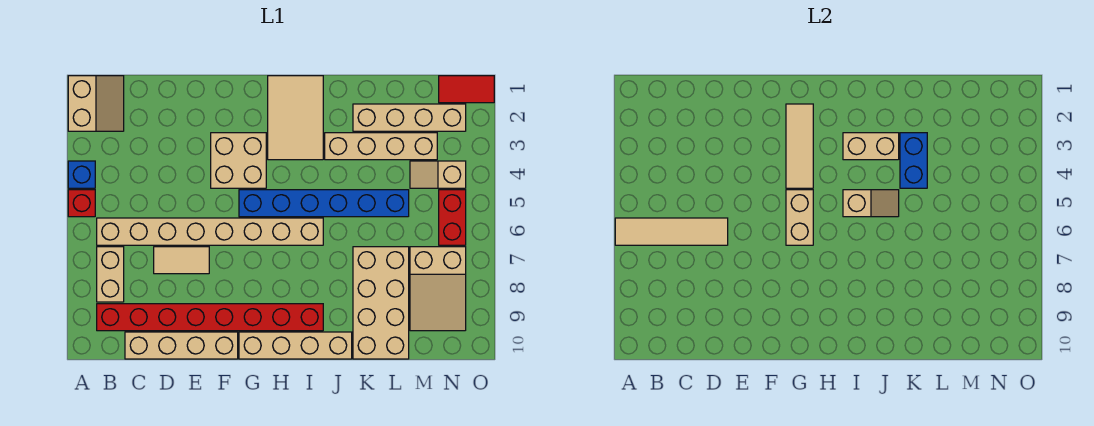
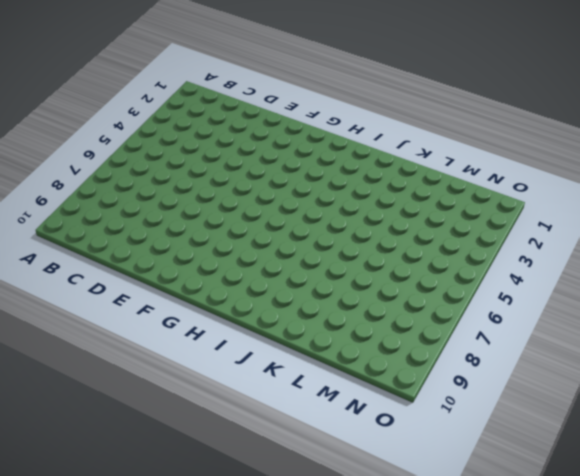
none -> tan slope A1:B2 level 1 top A
none -> blue brick A4 level 1
none -> red brick A5 level 1

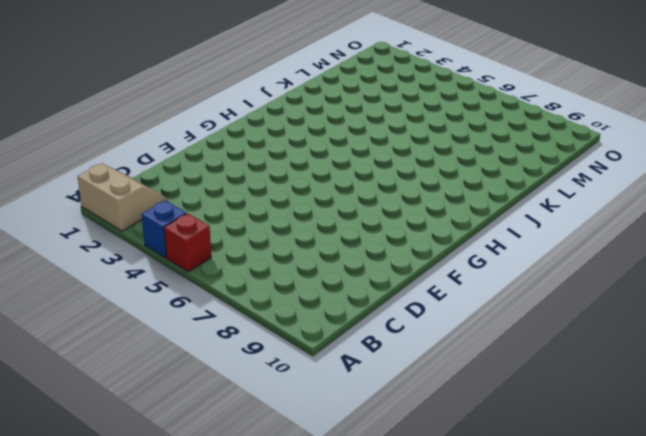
none -> tan brick B6:I6 level 1
none -> tan brick B7:B8 level 1
none -> red brick B9:I9 level 1

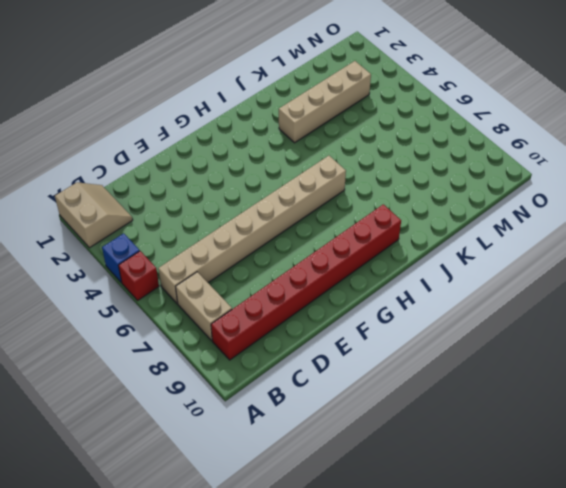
none -> tan brick C10:F10 level 1
none -> tan tile D7:E7 level 1
none -> tan brick F3:G4 level 1

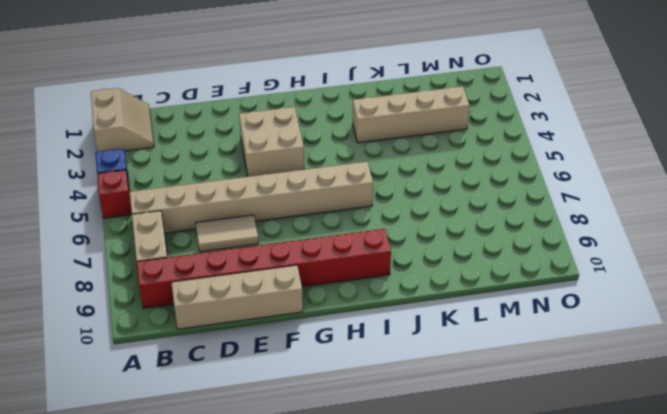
none -> blue brick G5:L5 level 1
none -> tan brick G10:J10 level 1
none -> tan tile H1:I3 level 1

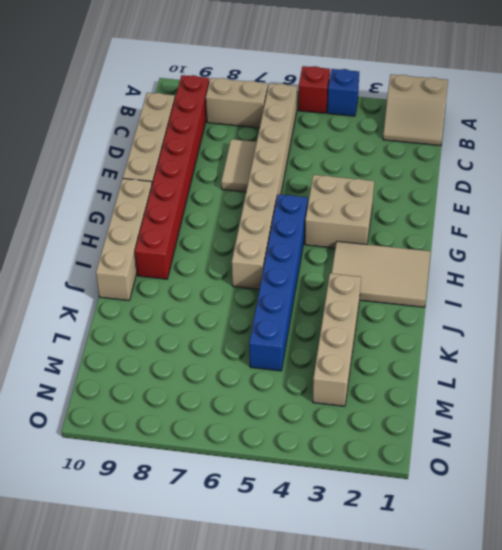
none -> tan brick K2:N2 level 1
none -> tan brick K7:L10 level 1
none -> tan slope M4:N4 level 1 top N

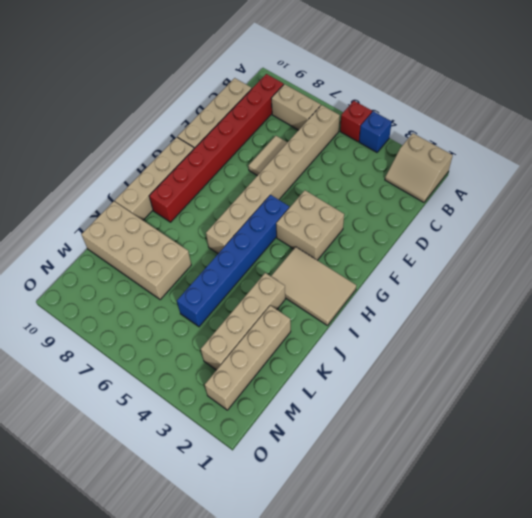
none -> tan slope M4:N4 level 1 top N
none -> tan slope M7:N9 level 1 top 7
none -> red tile N1:O1 level 1

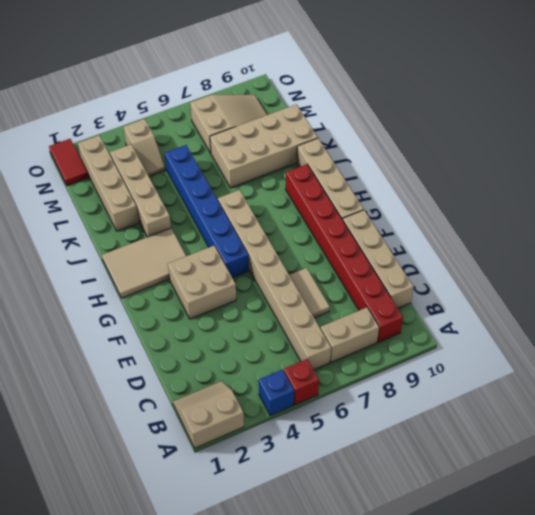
none -> red brick N5:N6 level 1
none -> tan tile A6:D6 level 2
none -> tan tile G2:G4 level 2

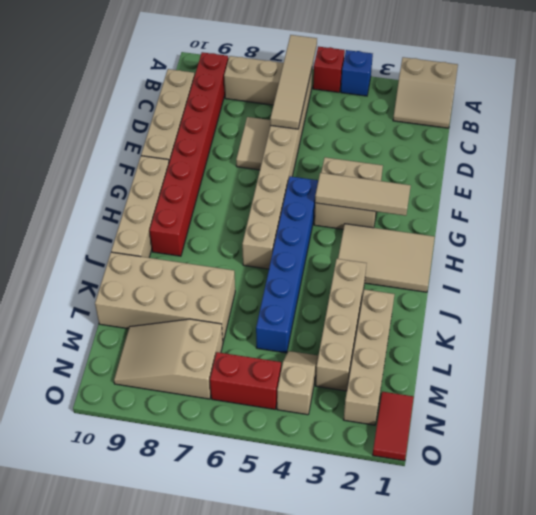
none -> tan brick G5:G6 level 2
none -> tan brick I3:J3 level 2
none -> tan slope I5:J5 level 2 top I

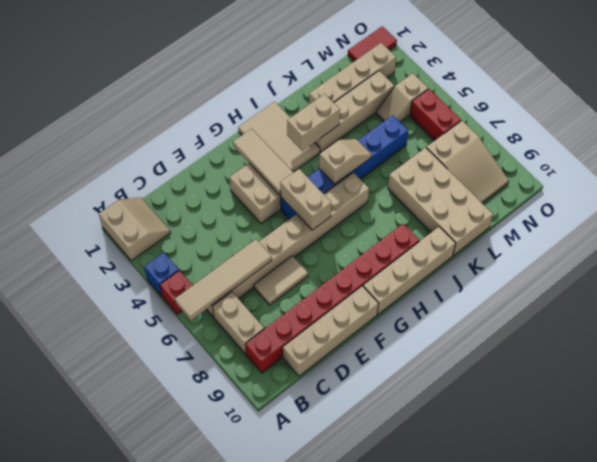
none -> blue brick K3:K4 level 2

